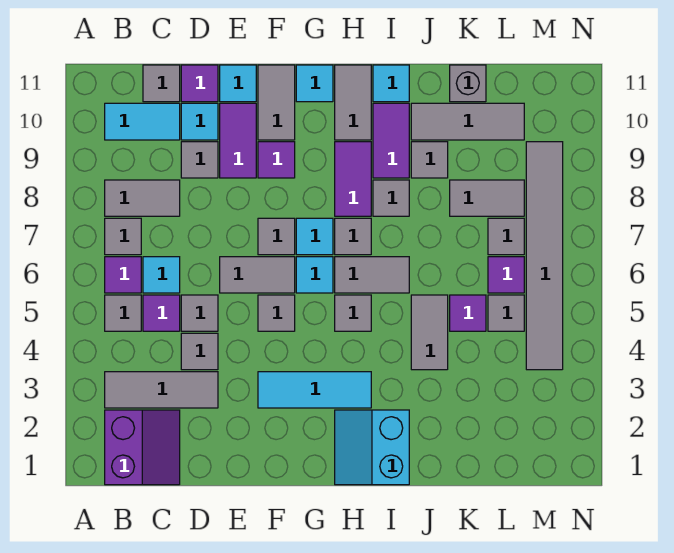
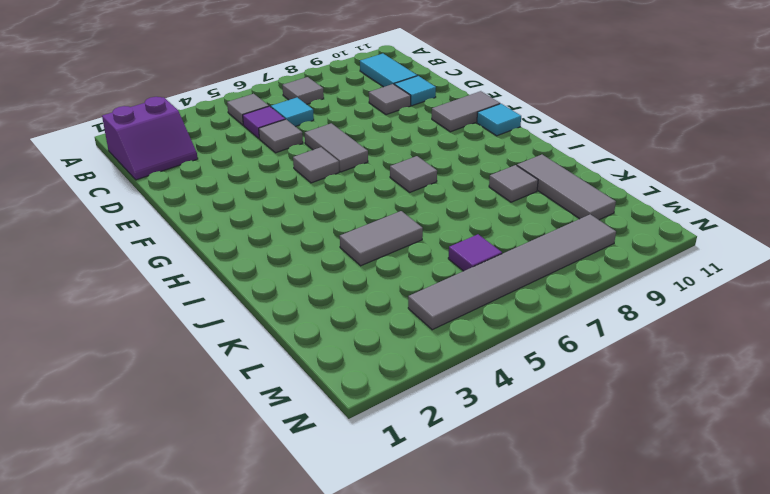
none -> grey tile B3:D3 level 1
none -> purple tile B6 level 1
none -> grey tile B8:C8 level 1
none -> grey tile C11 level 1

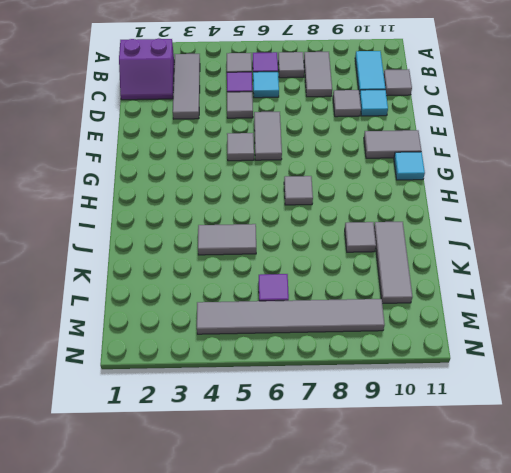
none -> grey tile D4 level 1
none -> purple tile D11 level 1
none -> purple tile E9:E10 level 1
none -> cyan tile E11 level 1

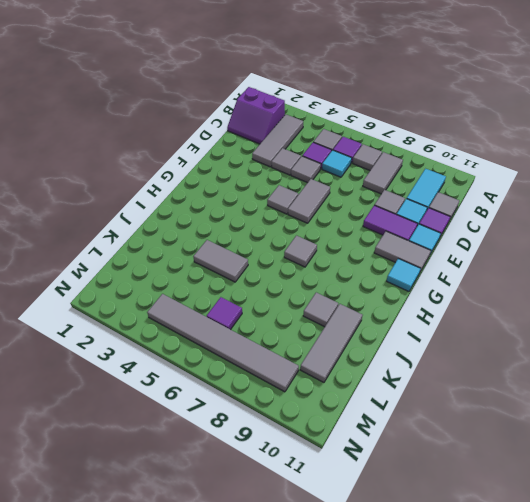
none -> cyan tile F3:H3 level 1
none -> grey tile F7 level 1
none -> purple tile F9 level 1
none -> cyan tile G6 level 1

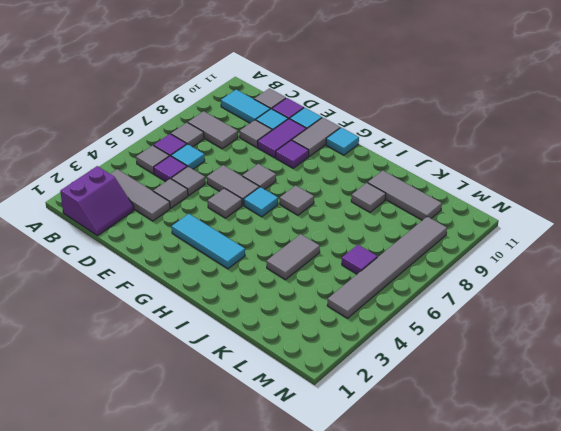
none -> cyan tile G7 level 1
none -> cyan slope H1:I2 level 1 top I
none -> grey tile H5 level 1
none -> grey tile H6:I6 level 1

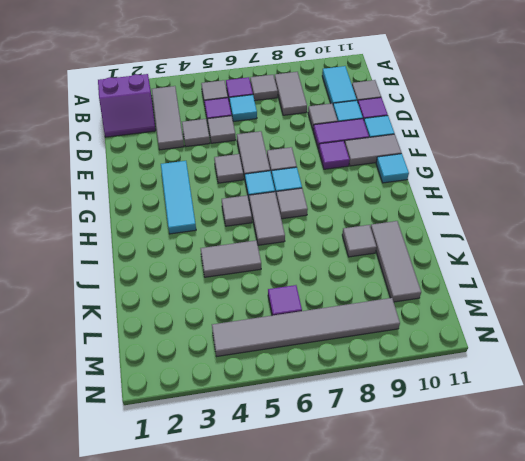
none -> cyan slope H1:I2 level 1 top I
none -> purple tile H8:H9 level 1
none -> grey tile H10:H11 level 1
none -> grey tile I8 level 1

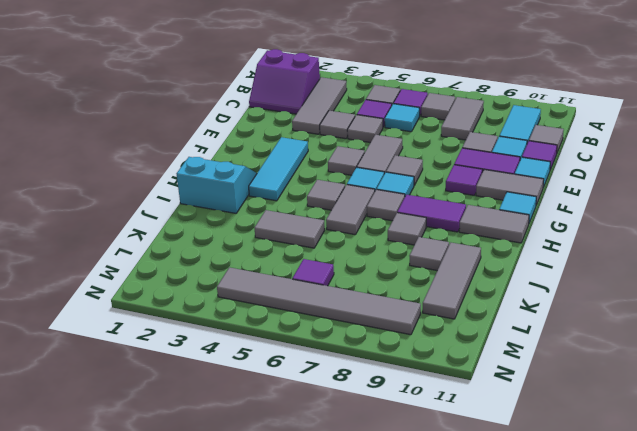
none -> purple tile I9:I10 level 1
none -> cyan tile I11 level 1
none -> purple tile K5 level 1
none -> grey tile K8:L8 level 1

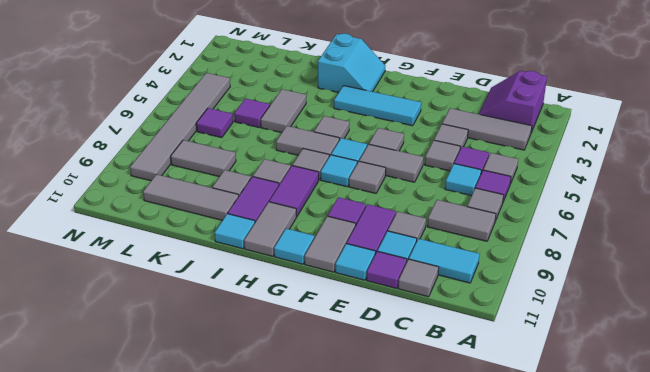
none -> grey brick K11 level 1
none -> grey tile L5 level 1
none -> grey tile L7 level 1

